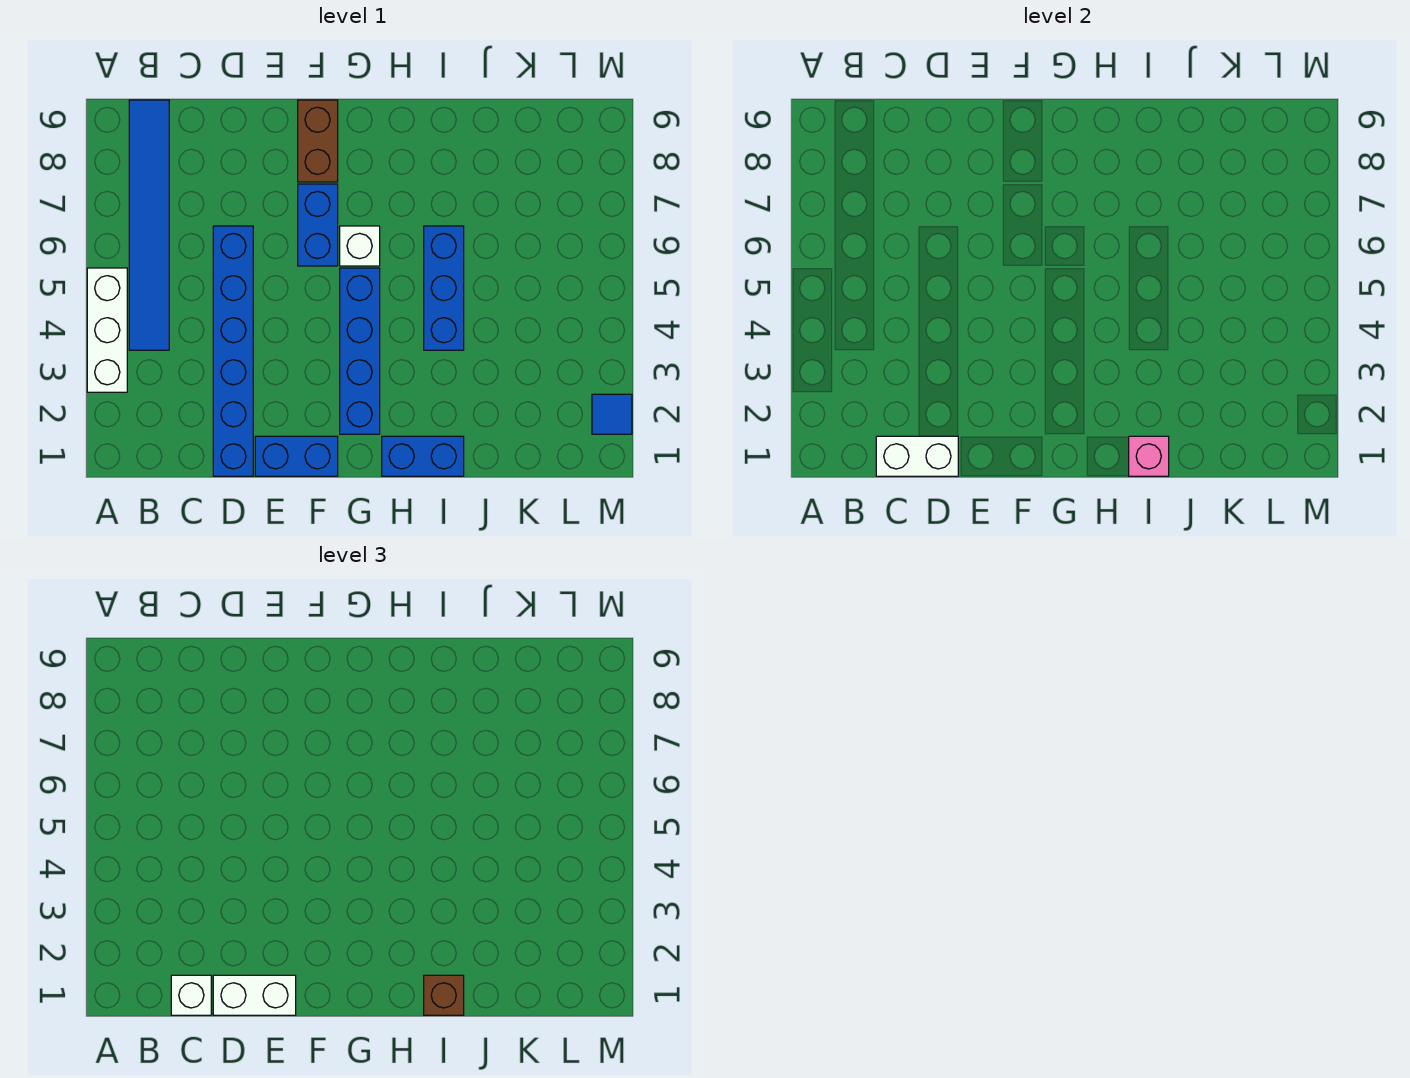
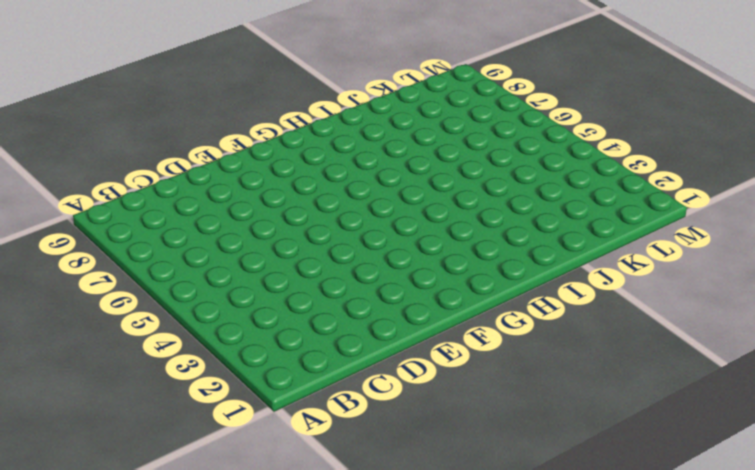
none -> white brick A3:A5 level 1
none -> blue tile B4:B9 level 1
none -> blue brick D1:D6 level 1

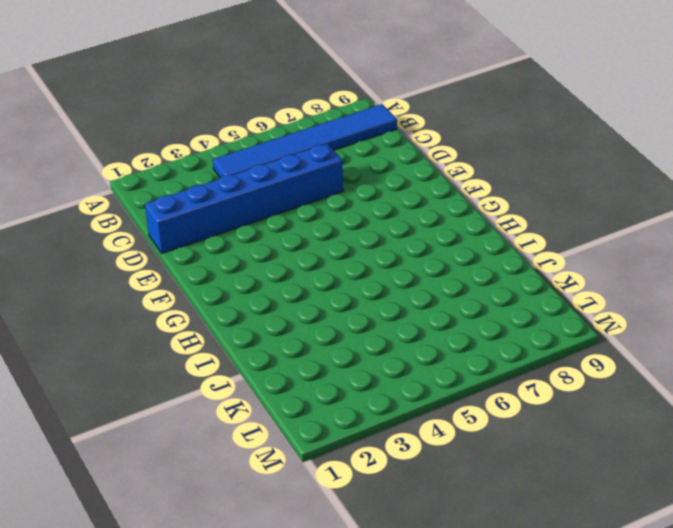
none -> white brick A3:A5 level 1
none -> blue brick E1:F1 level 1
none -> blue brick F6:F7 level 1

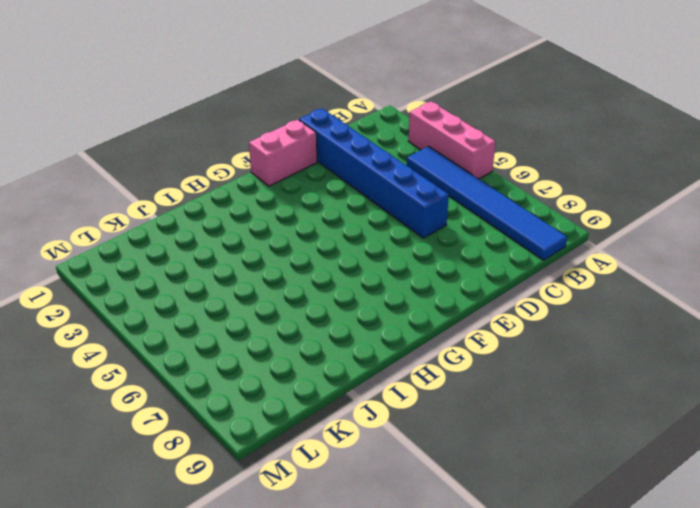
pink brick A3:A5 level 1 -> white brick A3:A5 level 1
pink brick E1:F1 level 1 -> blue brick E1:F1 level 1
none -> blue brick F6:F7 level 1
none -> brown brick F8:F9 level 1
none -> blue brick G2:G5 level 1

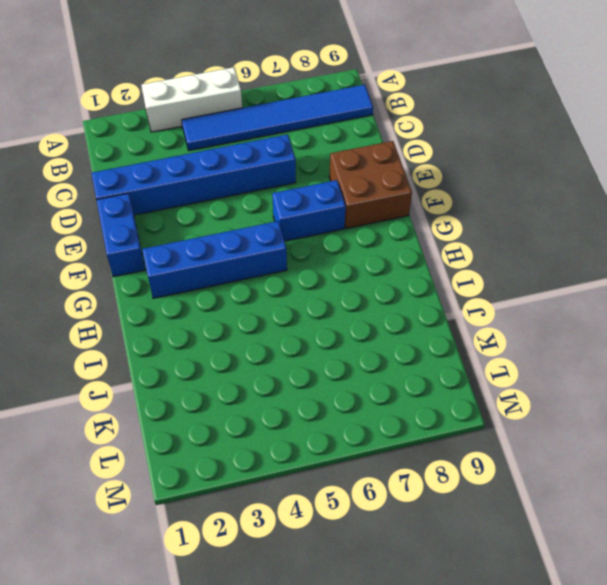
brown brick E8:F9 level 1 -> brown brick F8:F9 level 1
none -> white brick G6 level 1
none -> blue brick H1:I1 level 1
none -> blue brick I4:I6 level 1

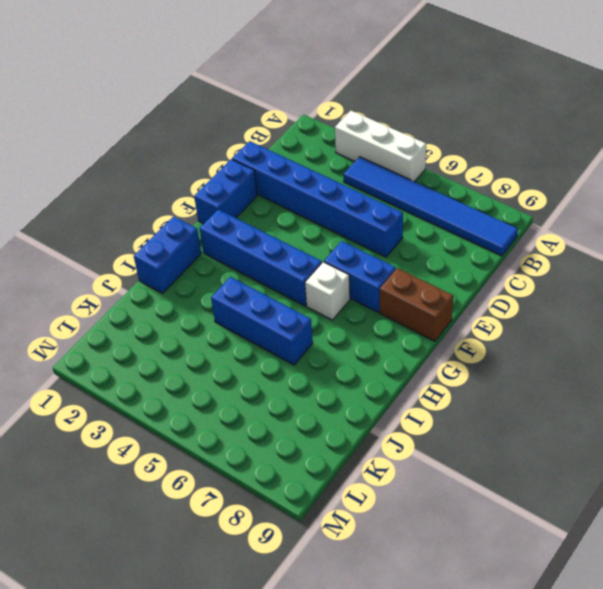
none -> blue tile M2 level 1
none -> white brick C1:D1 level 2
none -> pink brick I1 level 2

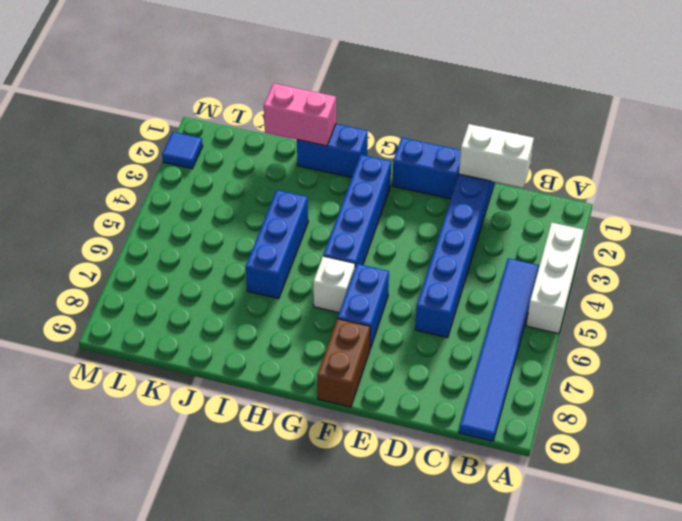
pink brick I1:J1 level 2 -> pink brick I1 level 2
none -> white brick C1 level 3
none -> white brick D1:E1 level 3
none -> brown brick I1 level 3

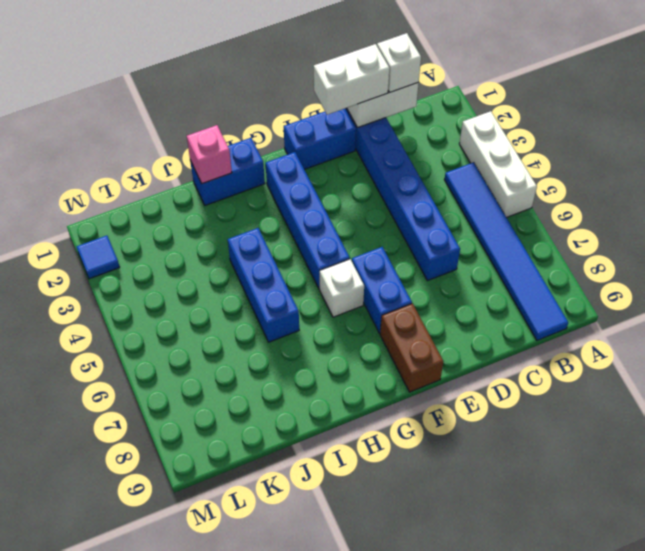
none -> brown brick I1 level 3

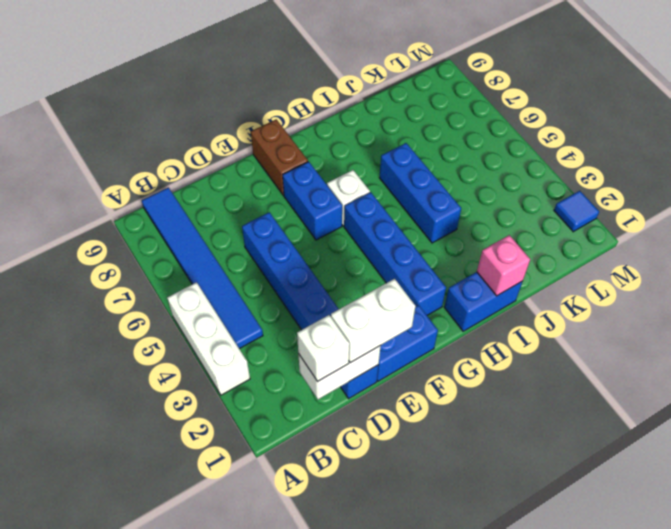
none -> brown brick I1 level 3

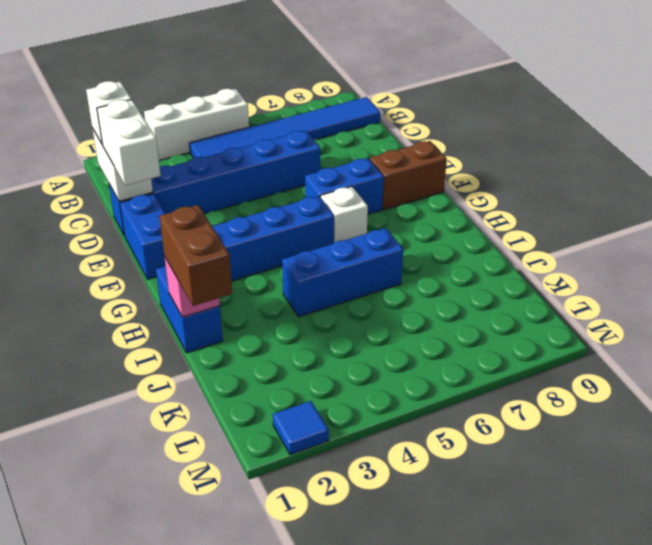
brown brick I1:J1 level 3 -> brown brick I1 level 3

